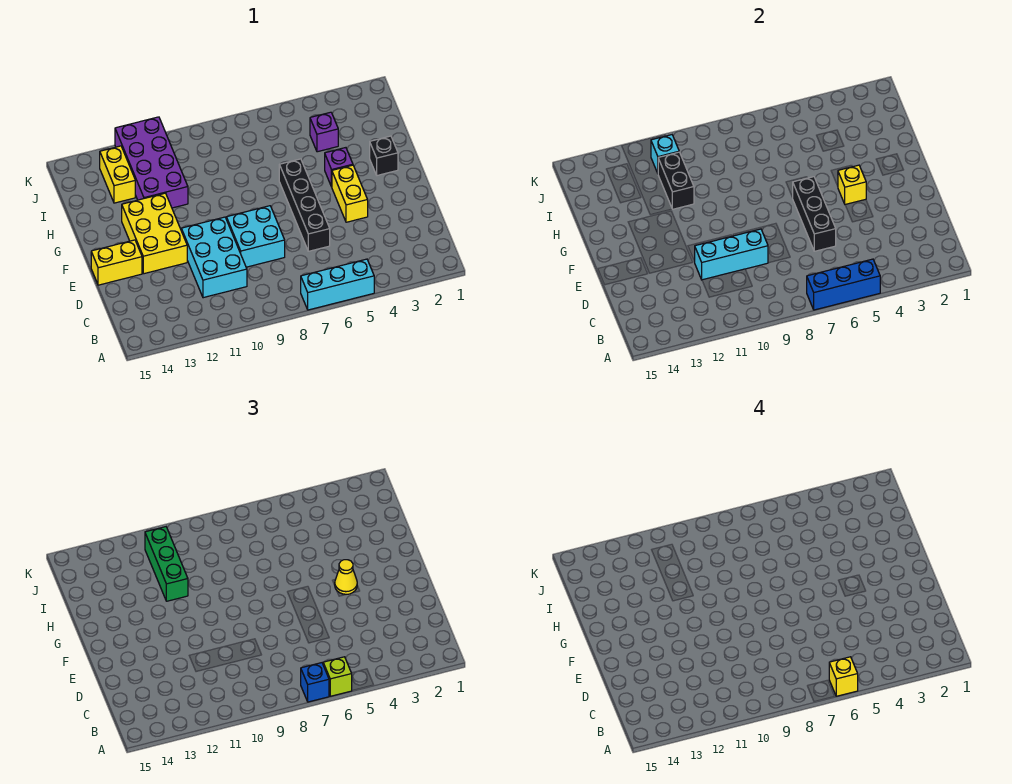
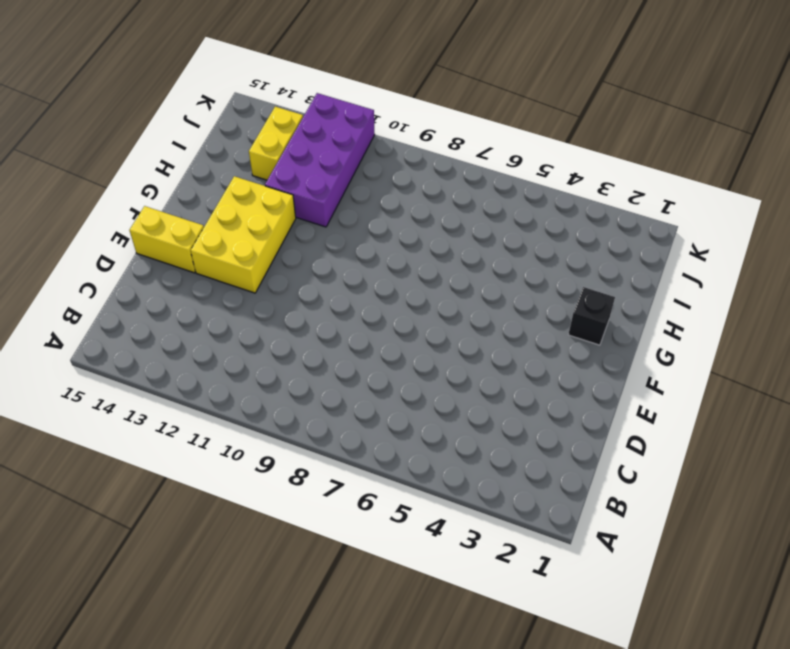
none -> cyan brick A5:A7 level 1
none -> cyan brick C10:E11 level 1
none -> black brick D6:G6 level 1

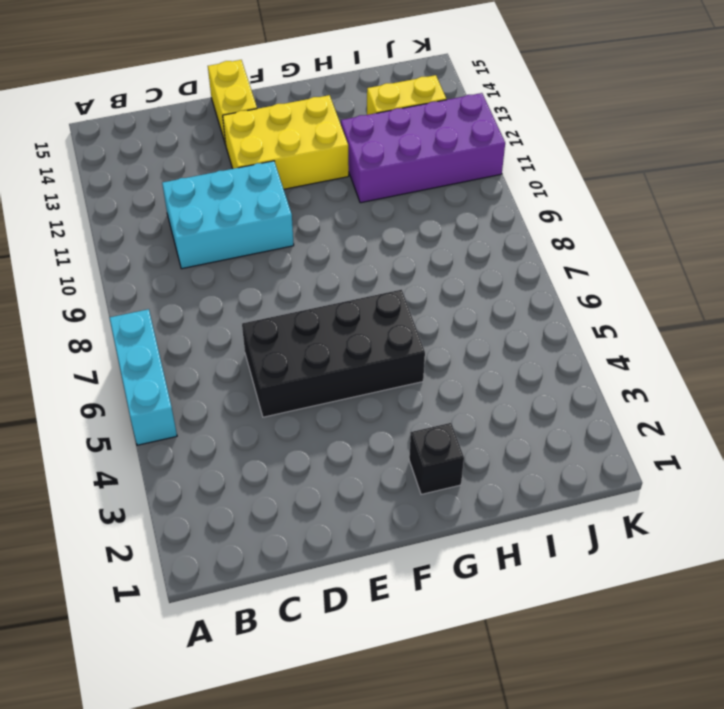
black brick D5:G6 level 1 -> black brick D6:G6 level 1
none -> cyan brick D8:E9 level 1
none -> yellow brick E4:F4 level 1
none -> purple brick G4 level 1

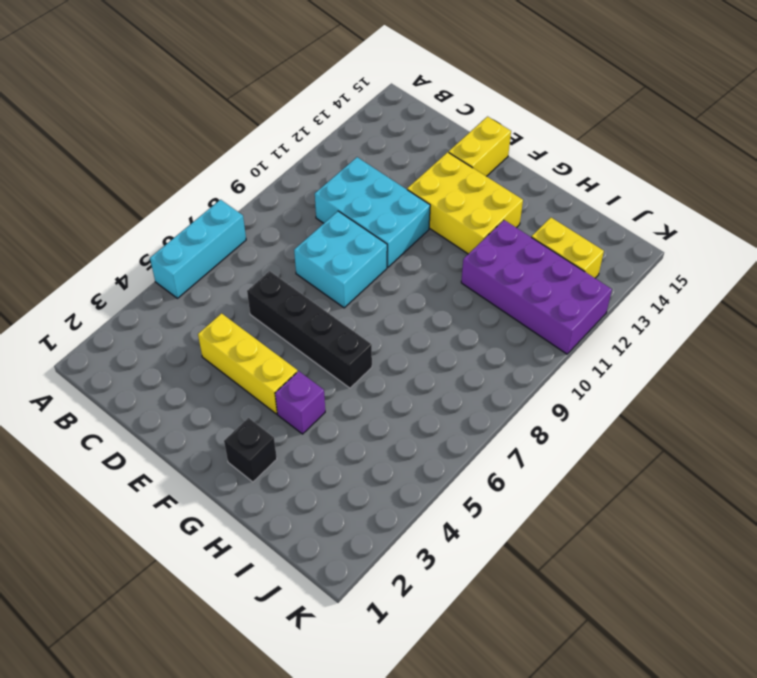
yellow brick D4:F4 level 1 -> yellow brick E4:F4 level 1
none -> purple brick I4 level 1
none -> blue brick A5:A7 level 2
none -> black brick D6:F6 level 2

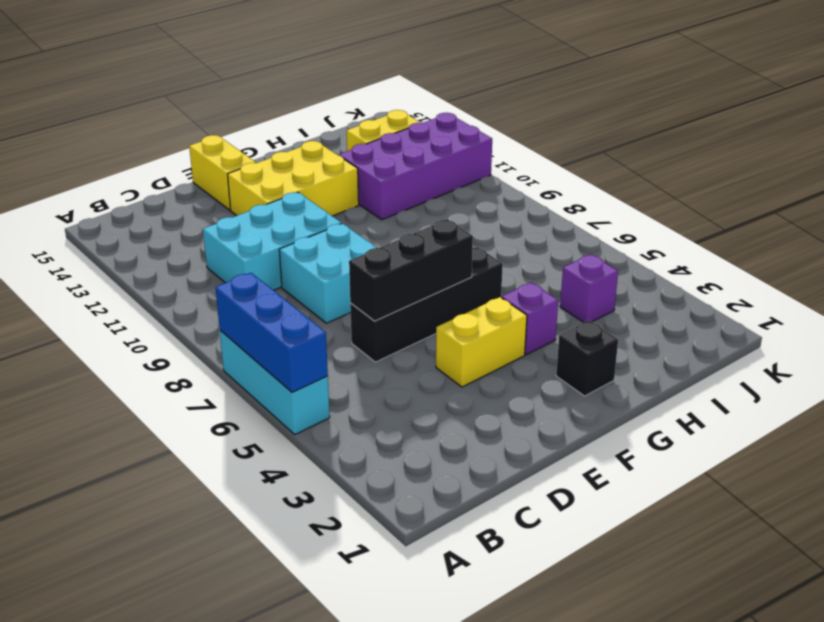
none -> cyan brick D9:D11 level 2
none -> yellow brick F4 level 2
none -> black brick H11:I11 level 2

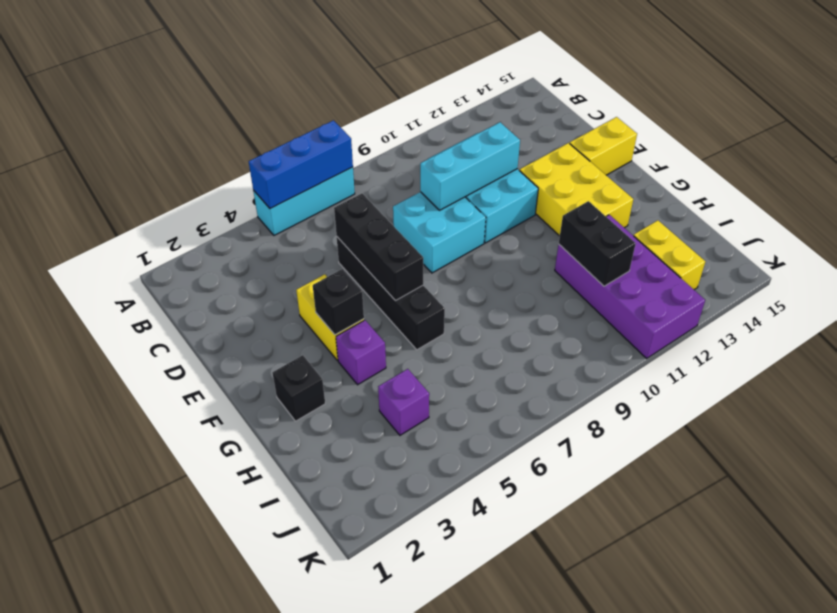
black brick F4 level 2 -> yellow brick F4 level 2
none -> cyan brick J11 level 2
none -> lime brick A6 level 3
none -> blue brick A7 level 3

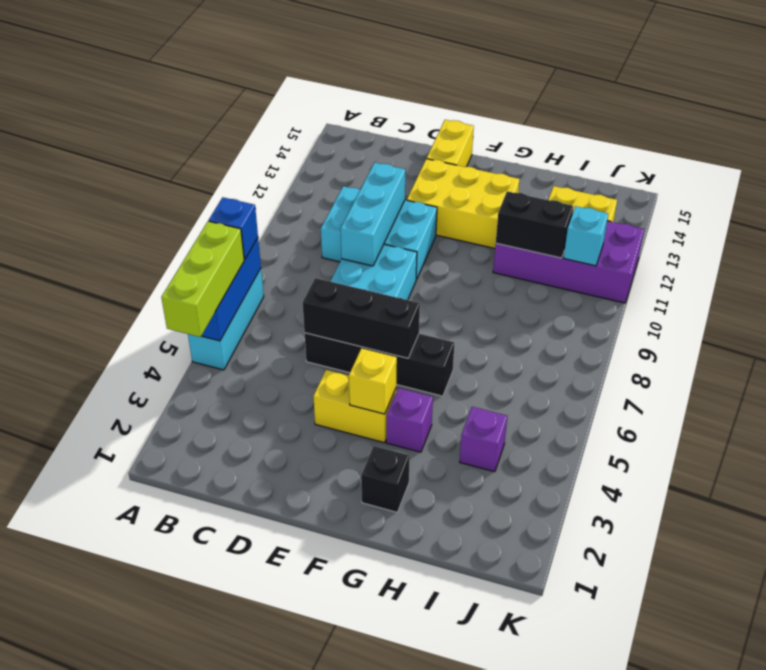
lime brick A4:A6 level 3 -> lime brick A6 level 3
none -> yellow cone F4 level 3
none -> green brick H11:J11 level 3
none -> yellow brick A6 level 4

